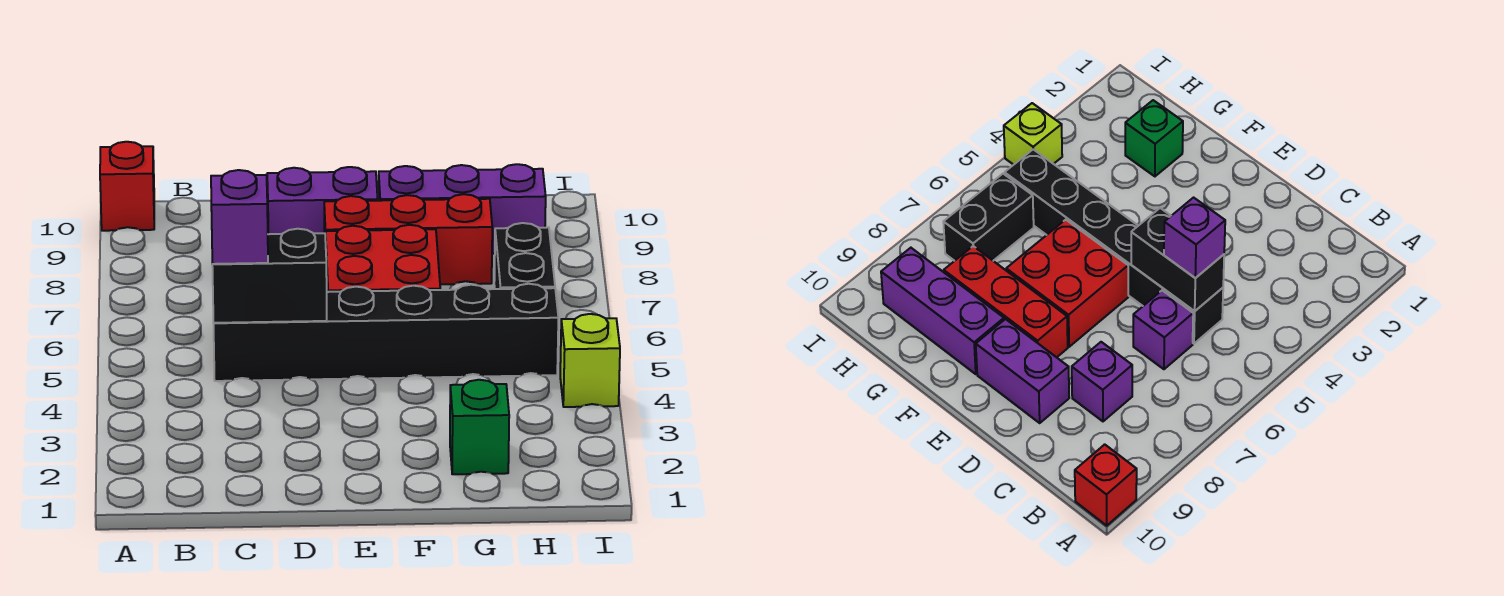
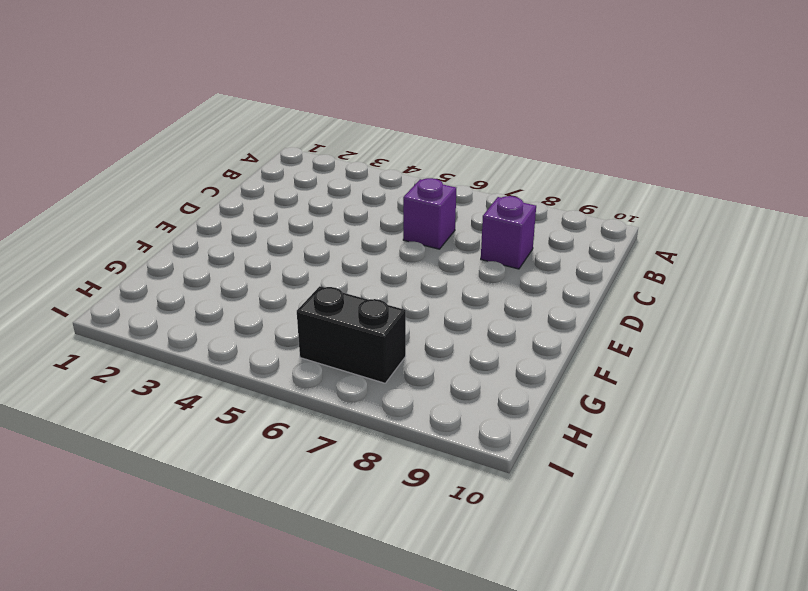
none -> red brick A10 level 1
none -> black brick C5:H5 level 1
none -> purple brick D9:E9 level 1

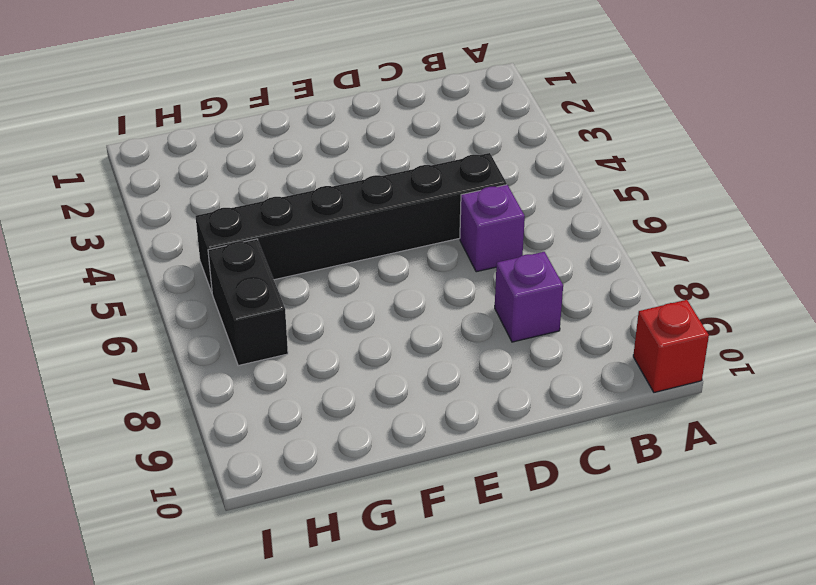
none -> purple brick D9:E9 level 1
none -> red brick E6:F7 level 1
none -> red brick E8:G8 level 1

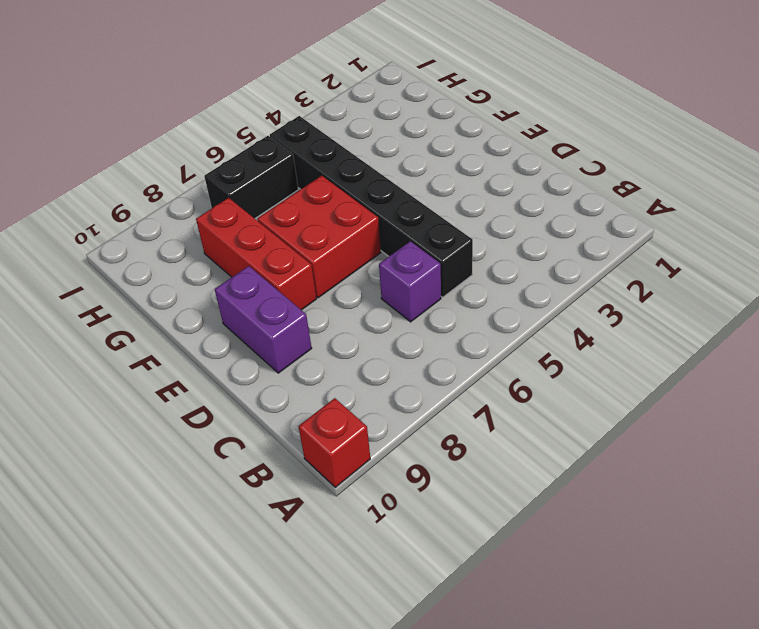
none -> purple brick C8 level 1
none -> purple brick F9:H9 level 1
none -> green brick G2 level 1

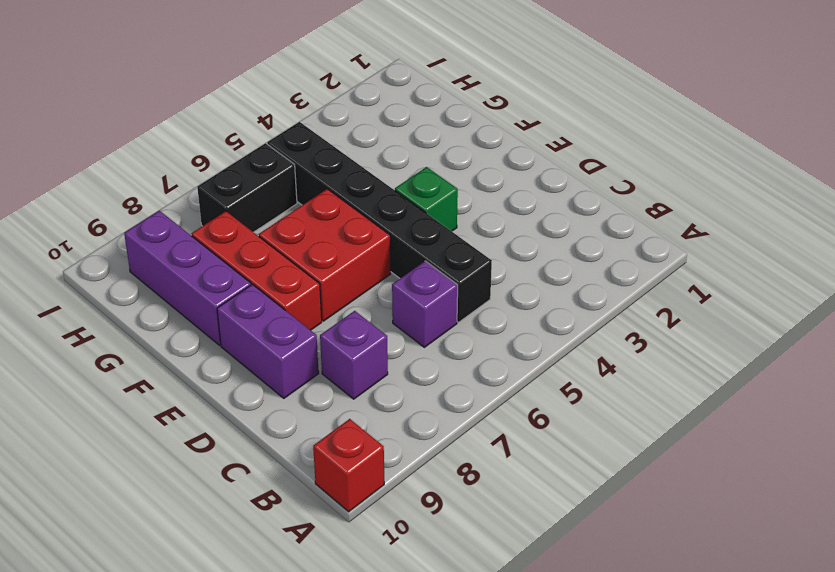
green brick E4 level 1 -> green brick G2 level 1
none -> lime brick I4 level 1
none -> black brick C5:D5 level 2
none -> purple brick C5 level 3

